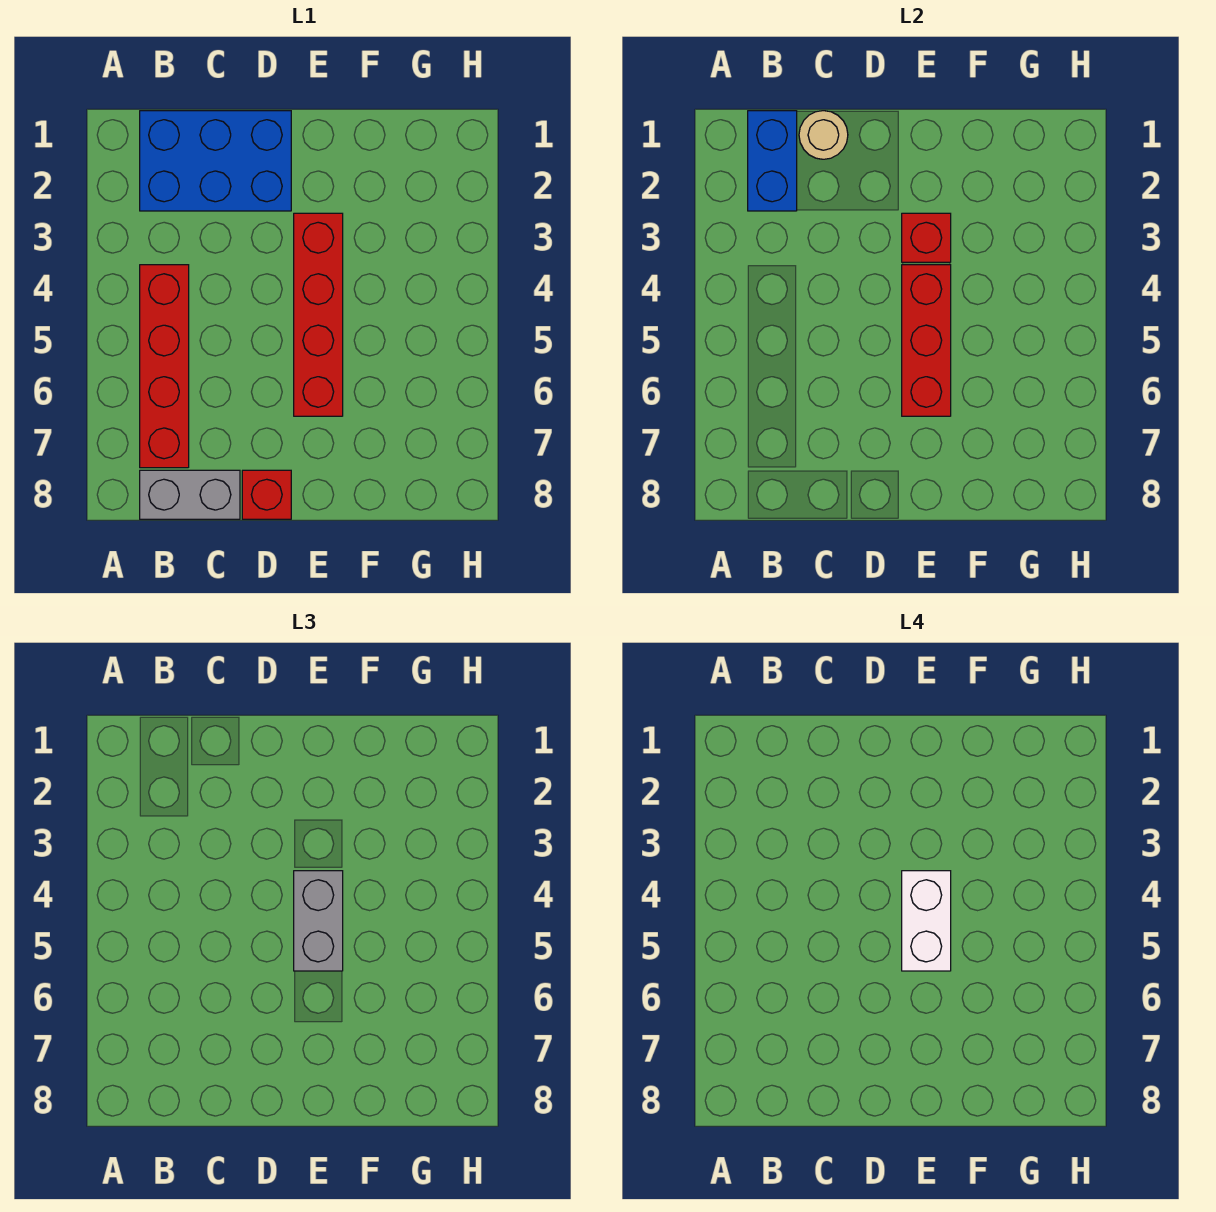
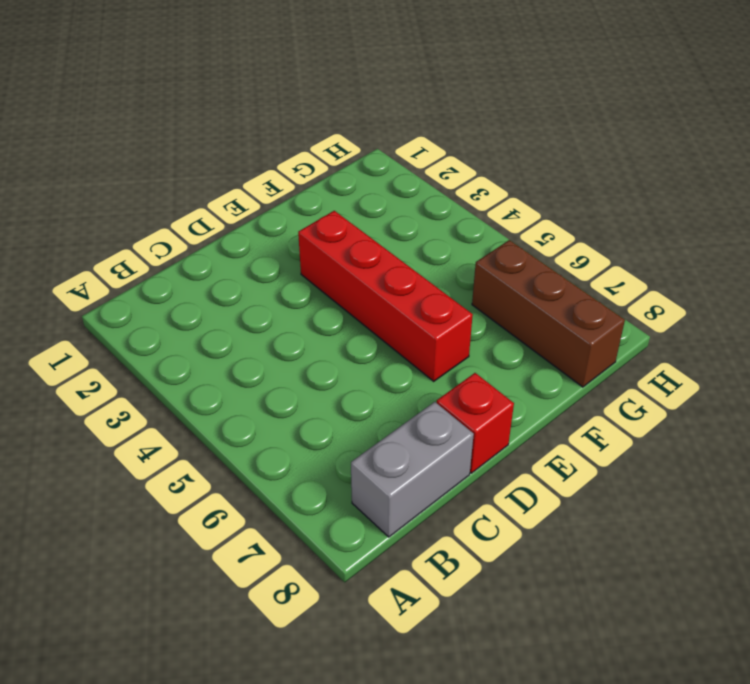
brown brick G6:G8 level 1 -> none
none -> blue brick B1:D2 level 1
none -> red brick B4:B7 level 1

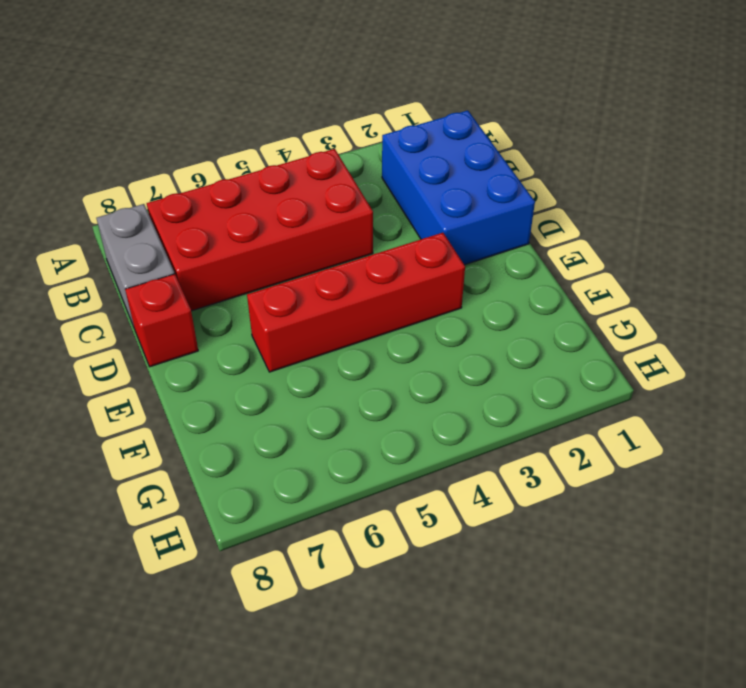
red brick B4:C7 level 1 -> red brick B4:B7 level 1
none -> blue brick B1:B2 level 2
none -> tan round brick C1 level 2

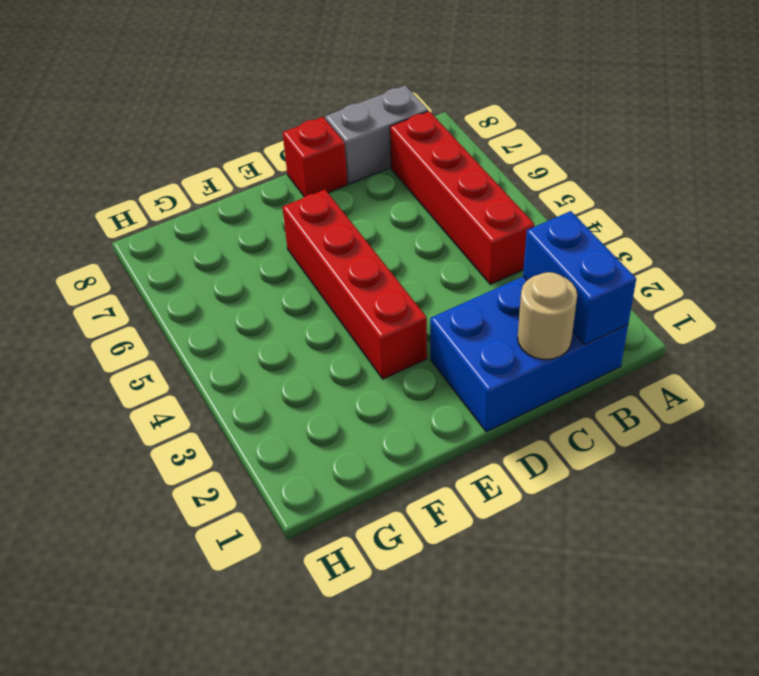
none -> red brick E3 level 2
none -> red brick E4:E6 level 2

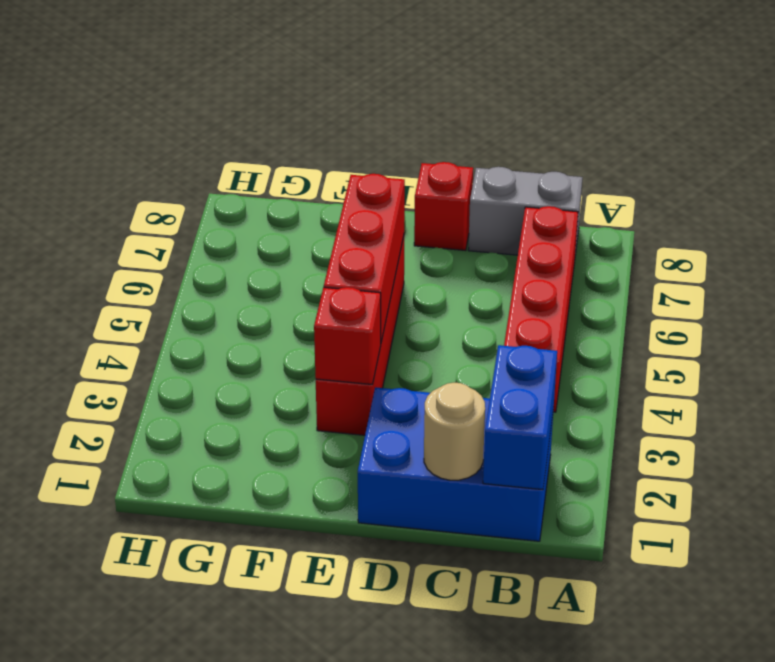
none -> grey brick E4:E5 level 3
none -> white brick E4:E5 level 4

